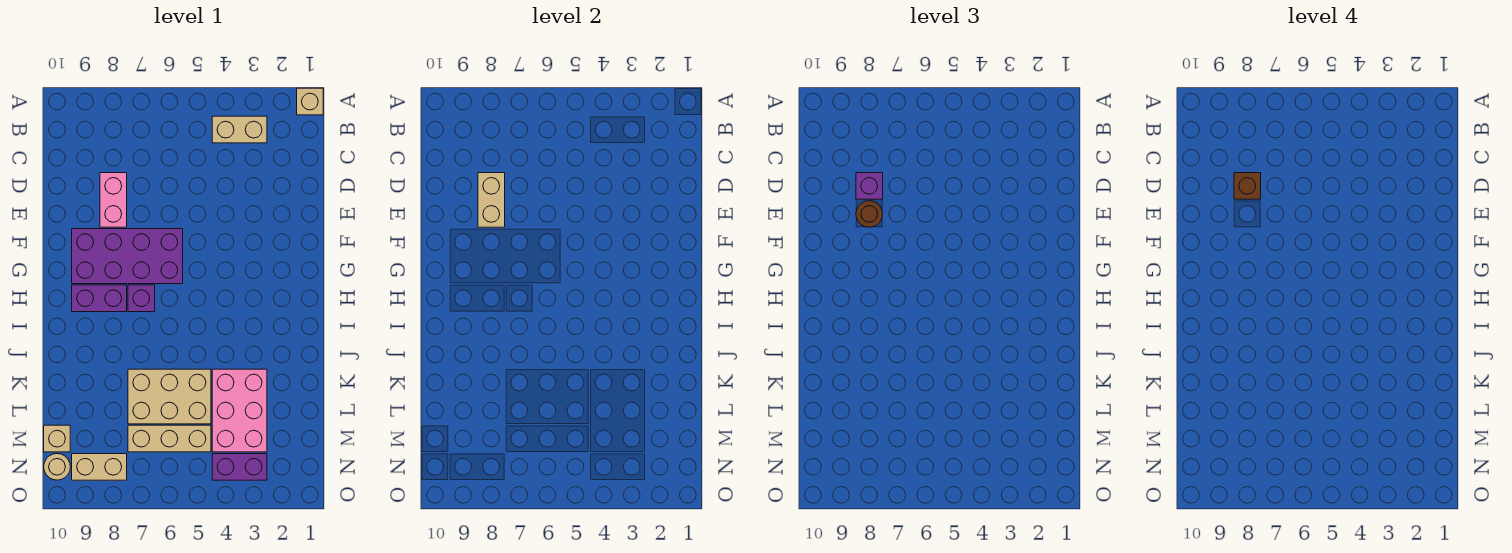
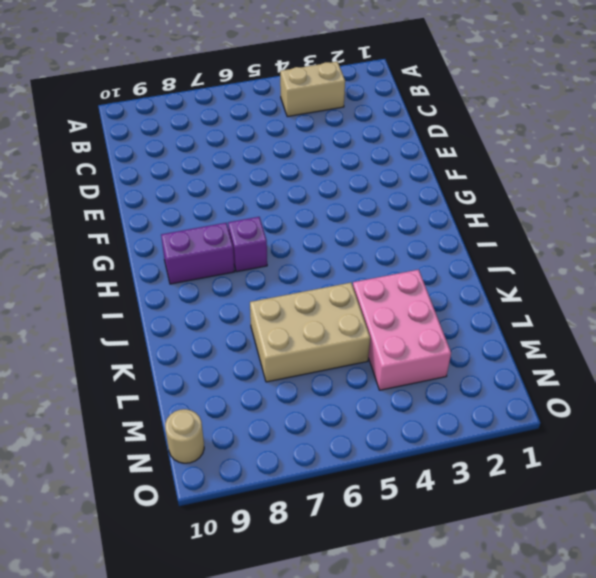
none -> tan brick A1 level 1
none -> pink brick D8:E8 level 1
none -> purple brick F6:G9 level 1

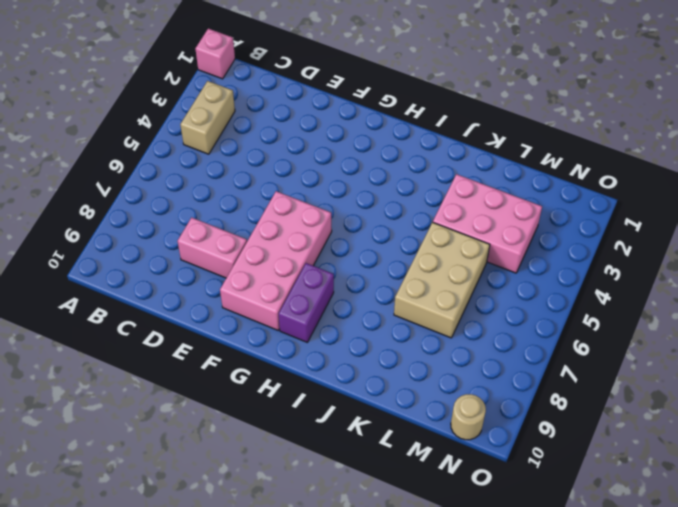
pink brick A1 level 1 -> tan brick A1 level 1
pink brick F6:G9 level 1 -> purple brick F6:G9 level 1
none -> purple brick H7 level 1
none -> tan brick M5:M7 level 1
none -> tan brick M10 level 1

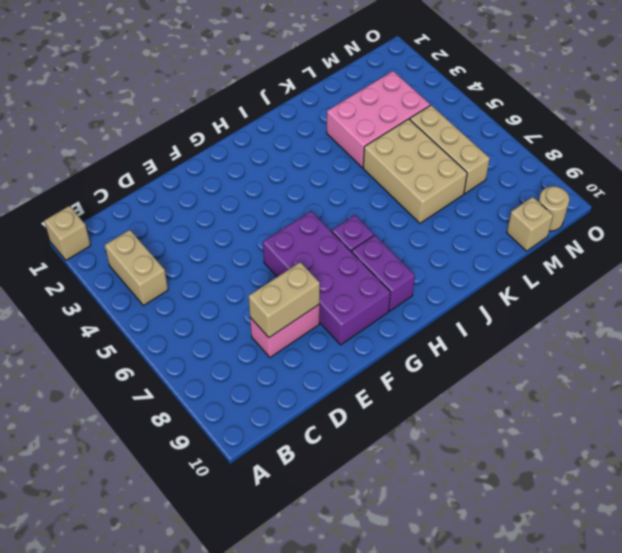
none -> purple brick N3:N4 level 1
none -> tan brick N8:N9 level 1
none -> purple brick D8 level 3

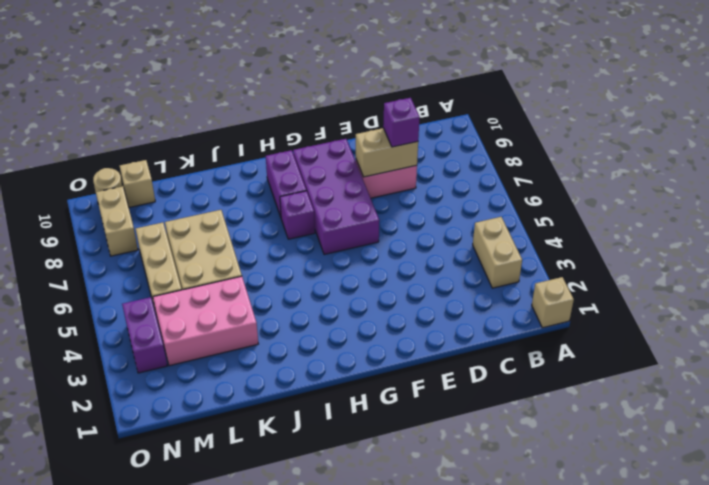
none -> brown round brick E8 level 3
none -> brown brick D8 level 4

